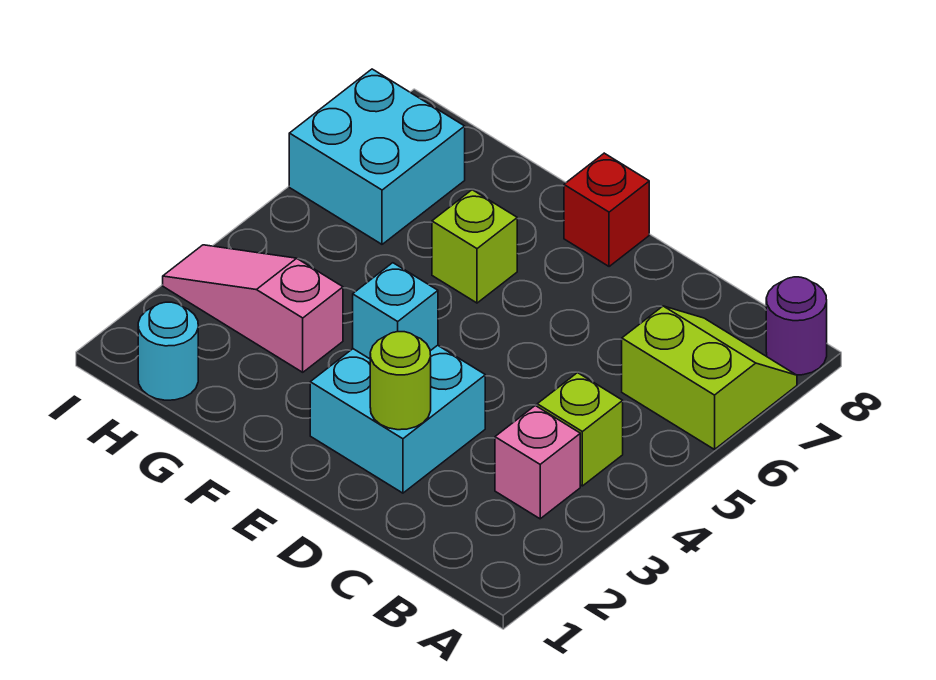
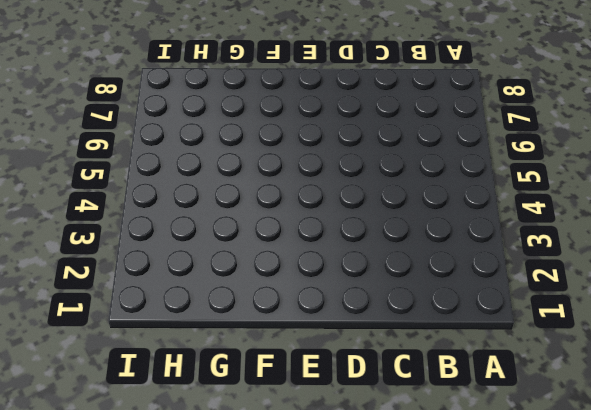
none -> lime slope A6:B7 level 1 top 6
none -> purple round brick A8 level 1
none -> pink brick B3 level 1

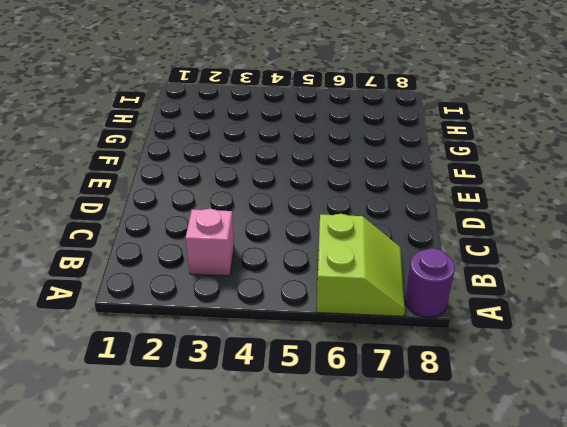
none -> lime brick B4 level 1
none -> cyan brick D2:E3 level 1
none -> red brick E8 level 1

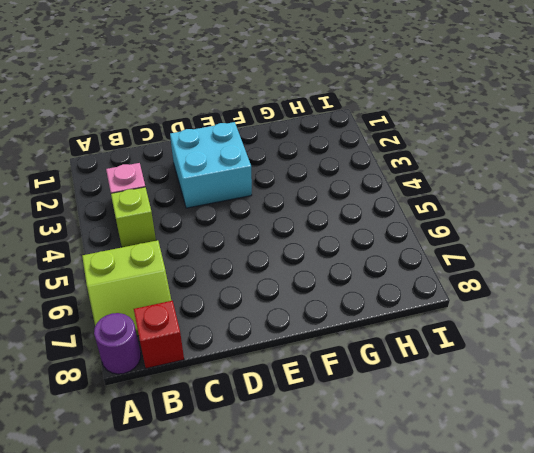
red brick B8 level 1 -> red brick E8 level 1
none -> lime brick F6 level 1
none -> pink slope G3:I3 level 1 top G
none -> cyan round brick H1 level 1

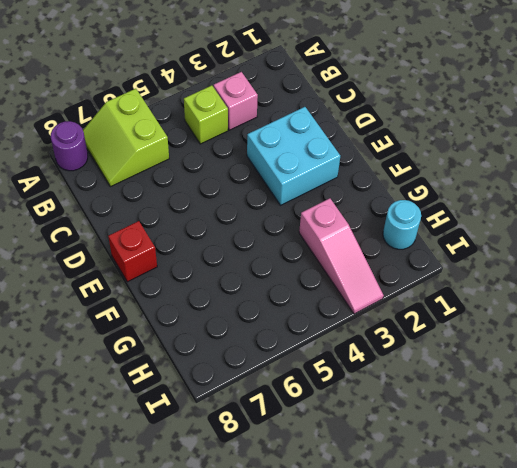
none -> lime brick F6 level 1
none -> cyan brick H6:I7 level 1
none -> lime round brick D2 level 2

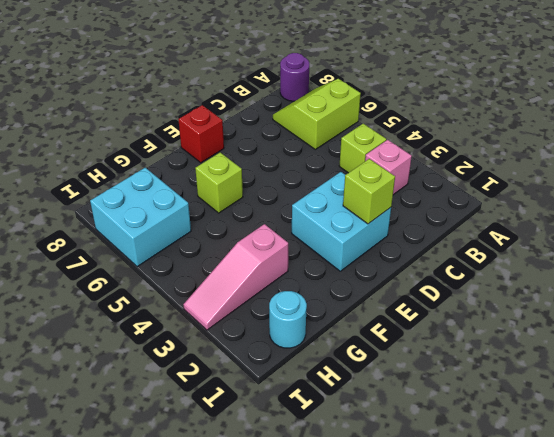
lime brick D2 level 2 -> lime round brick D2 level 2
none -> cyan brick E3 level 2

